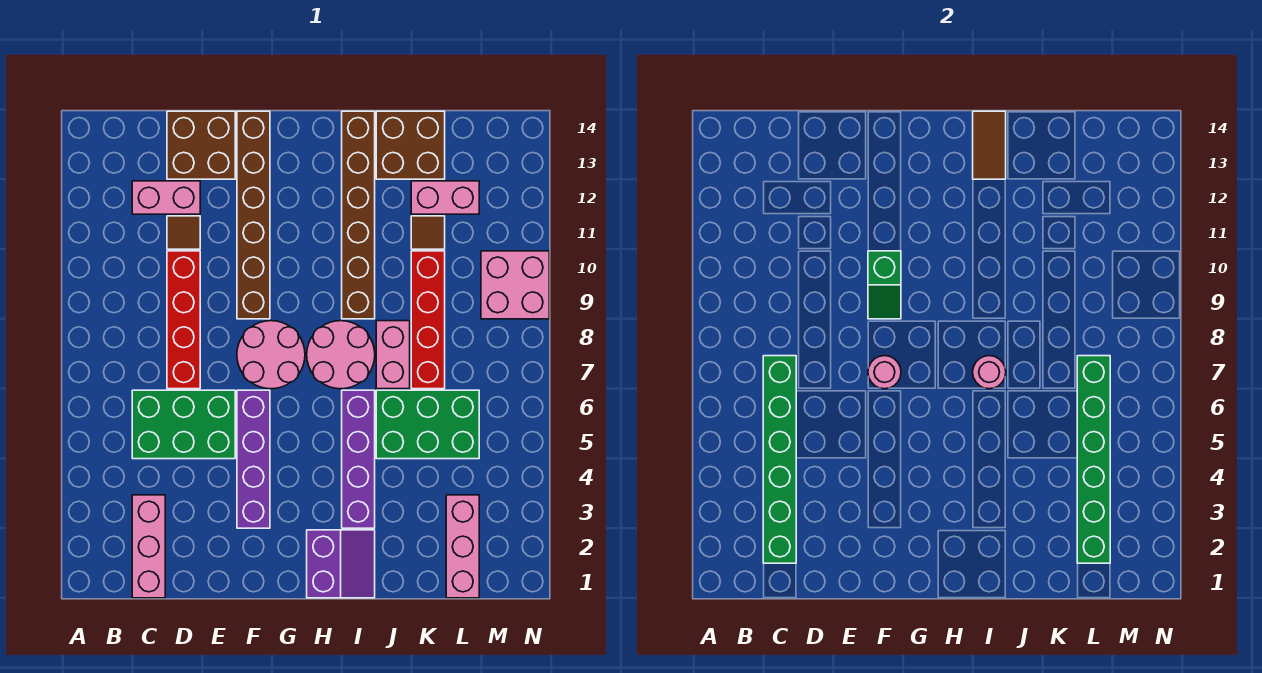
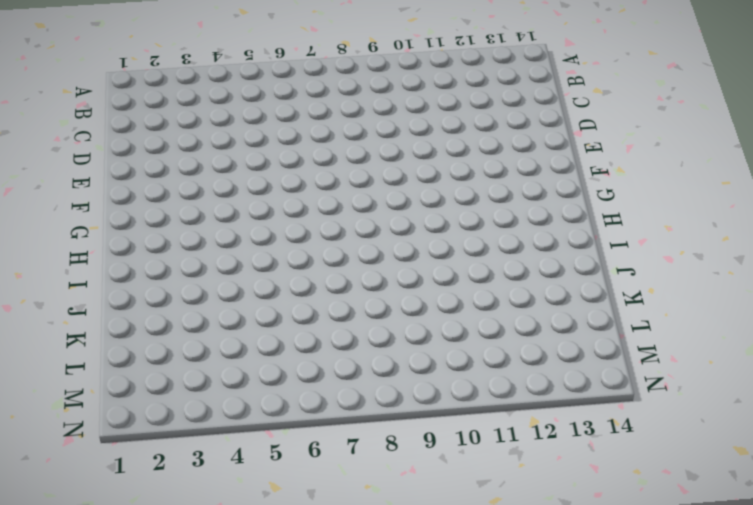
none -> pink brick C1:C3 level 1
none -> green brick C5:E6 level 1
none -> pink brick C12:D12 level 1

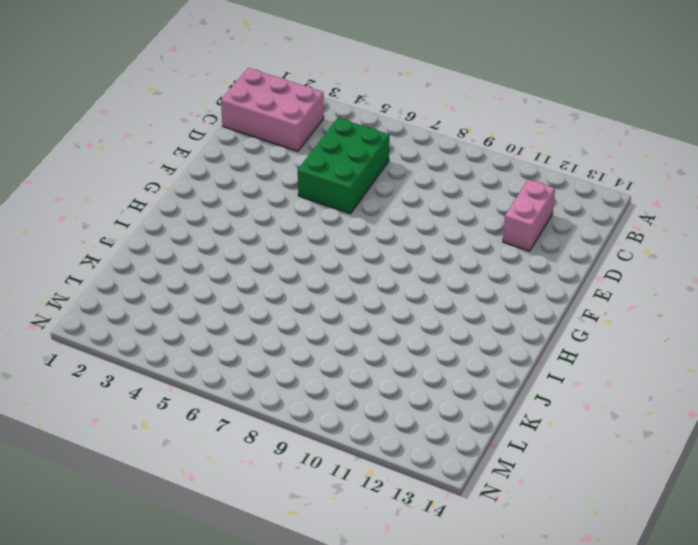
pink brick B1:C3 level 1 -> pink brick C1:C3 level 1
none -> red brick D7:D10 level 1
none -> brown tile D11 level 1
none -> brown brick D13:E14 level 1

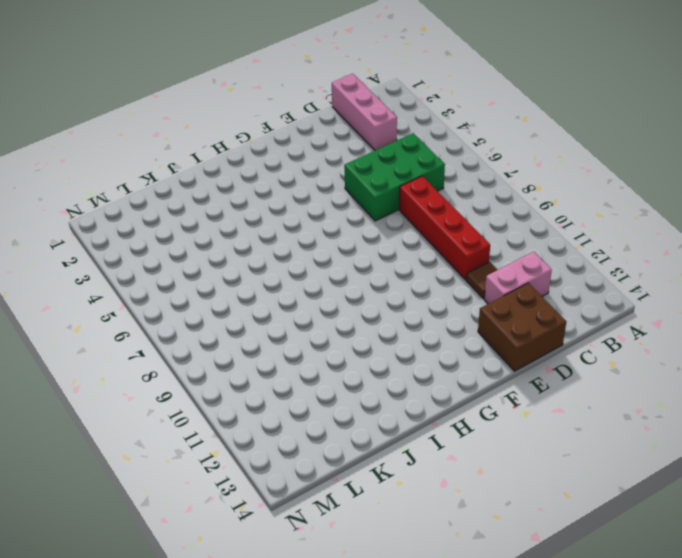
none -> purple brick F3:F6 level 1
none -> pink round brick F7:G8 level 1
none -> brown brick F9:F14 level 1

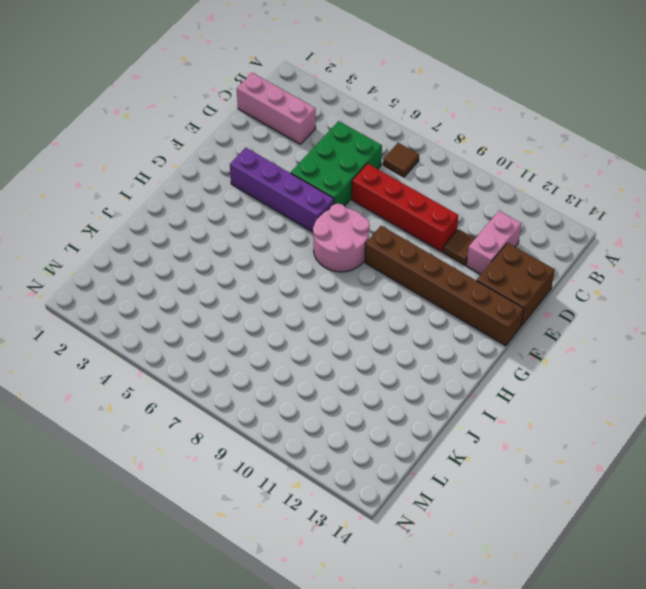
brown tile B7 level 1 -> brown tile K11 level 1
none -> purple slope H1:I2 level 1 top H
none -> pink round brick H7:I8 level 1
none -> purple brick I3:I6 level 1

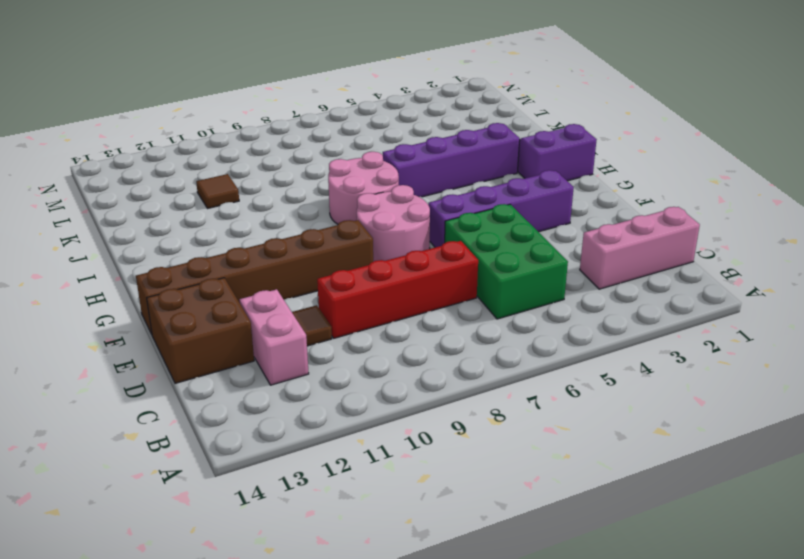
none -> brown brick I9:I14 level 1
none -> green brick J5:L6 level 1
none -> pink brick J7:J8 level 1

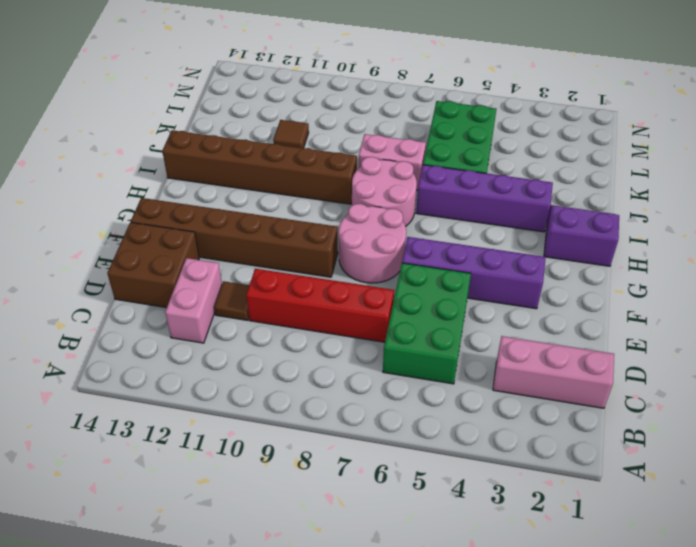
none -> brown brick J13:K14 level 1
none -> red brick K7:K10 level 1
none -> pink brick K12:L12 level 1

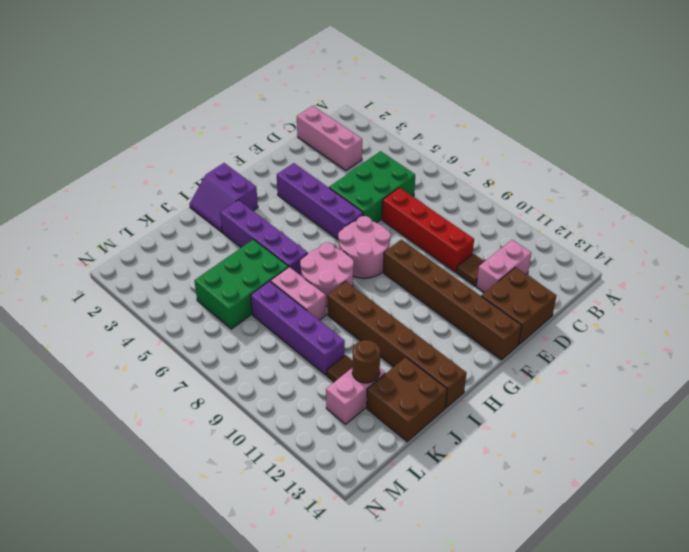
purple brick K7:K10 level 1 -> red brick K7:K10 level 1
brown round brick K12 level 2 -> none
none -> pink brick L1:L3 level 1
none -> pink brick M9:N10 level 1
none -> green brick C2:C7 level 2

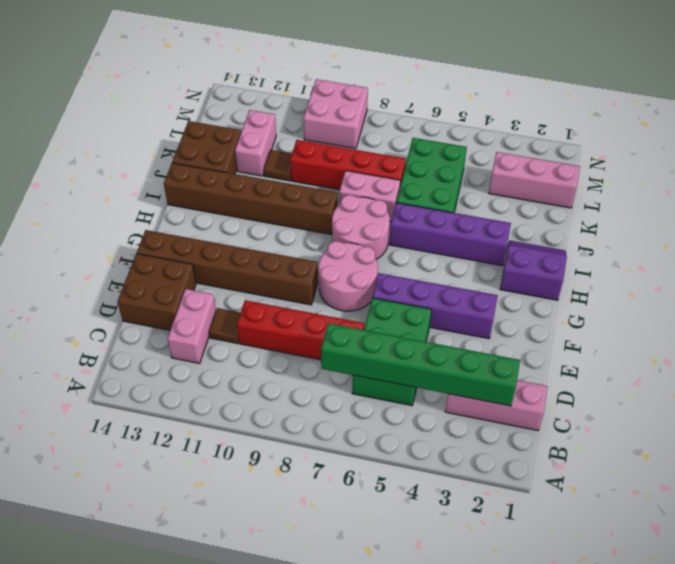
none -> pink round brick F7 level 2
none -> green slope F9:F10 level 2 top 10
none -> pink round brick I7 level 2

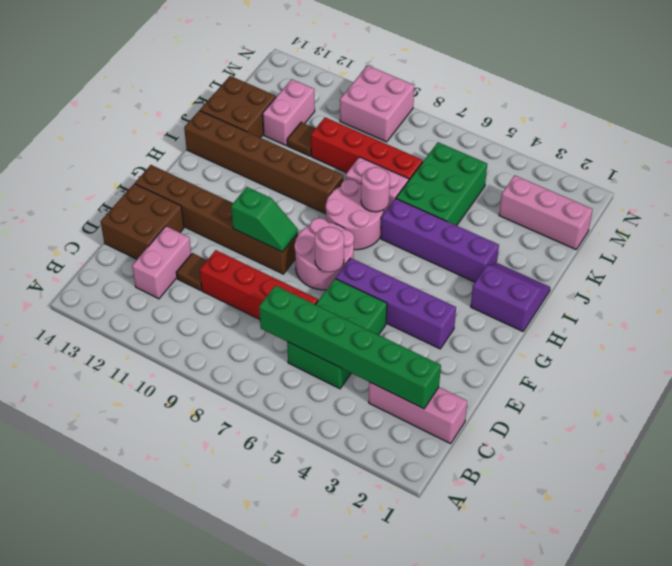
none -> brown tile I13:I14 level 2
none -> green brick L2:L7 level 2

